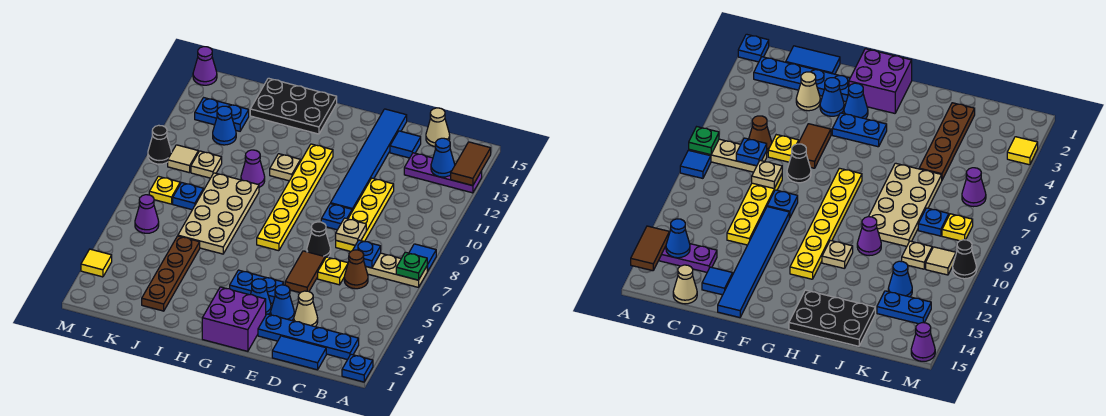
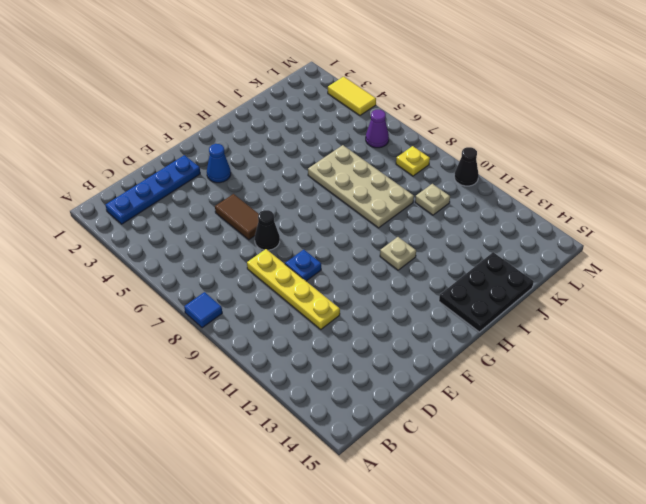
yellow tile M3:M4 level 1 -> yellow tile M3 level 1
none -> blue plate A1 level 1
none -> tan plate A7:C7 level 1
none -> purple plate A13:C13 level 1
none -> blue tile C1:D1 level 1

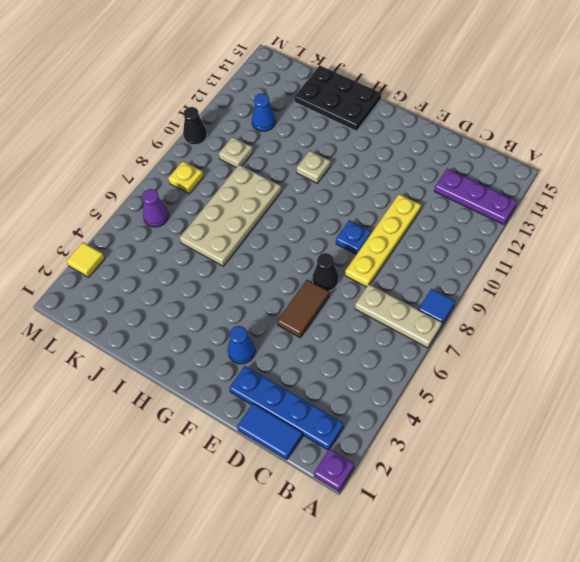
purple plate A1 level 1 -> blue plate A1 level 1
none -> brown cone C6 level 1
none -> tan cone C15 level 1
none -> tan cone D3 level 1
none -> yellow plate D6 level 1

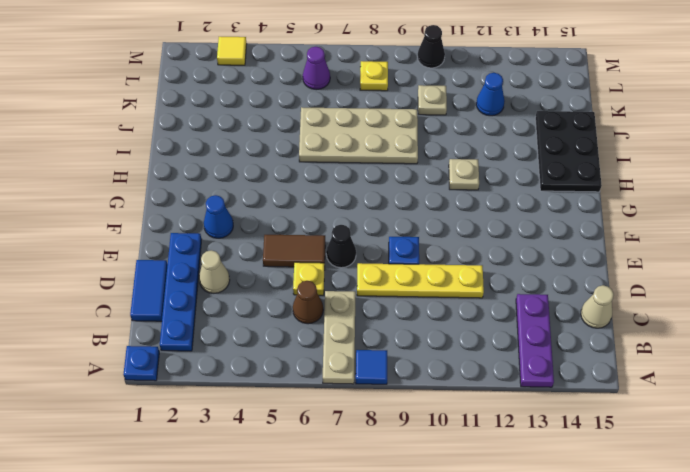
none -> blue tile D14 level 1
none -> blue cone E3 level 1
none -> blue tile E10:E15 level 1
none -> purple brick F1:G2 level 1

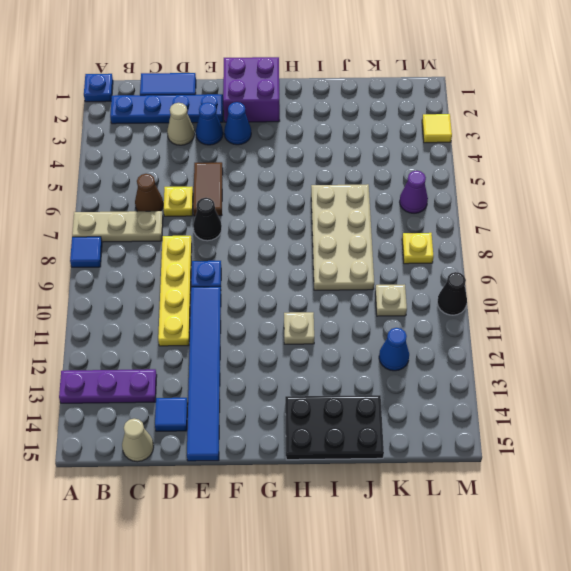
none -> blue plate F4:G4 level 1
none -> yellow plate G7:G12 level 1
none -> purple cone I10 level 1
none -> brown plate J2:J5 level 1

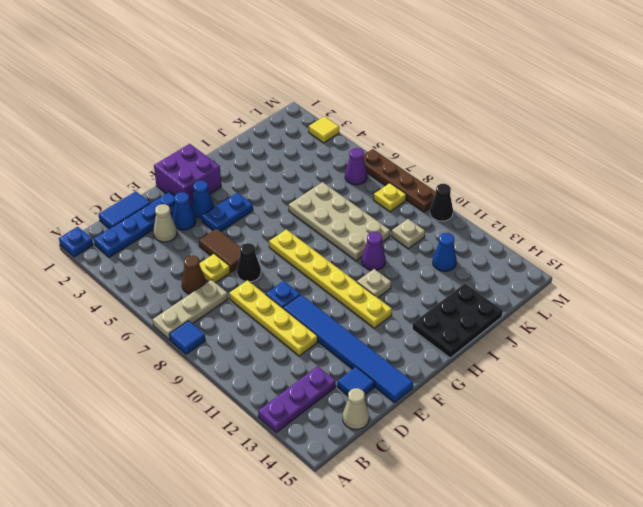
brown plate M6:M9 level 1 -> brown plate J2:J5 level 1
none -> blue plate K8 level 1
none -> blue plate K13:L13 level 1
none -> tan tile L10 level 1
none -> purple cone M15 level 1

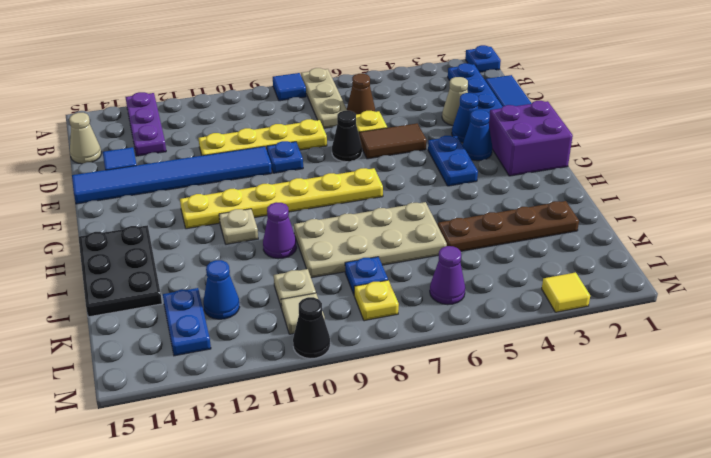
none -> purple cone M15 level 1
none -> green plate A7 level 2
none -> brown tile A13:A14 level 2
none -> blue cone B13 level 2

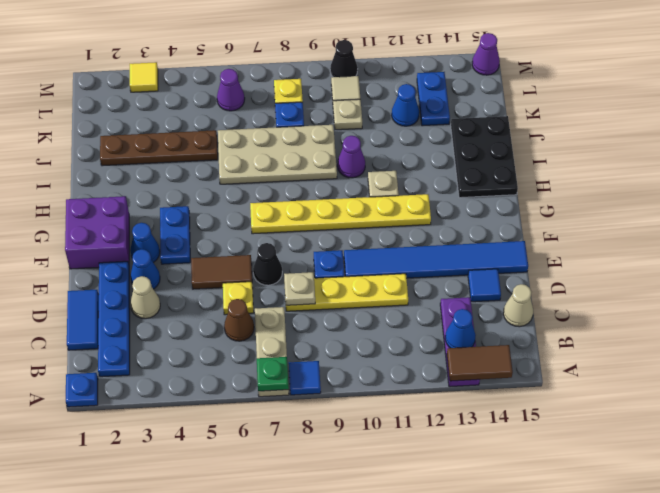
none -> blue plate C7 level 2

